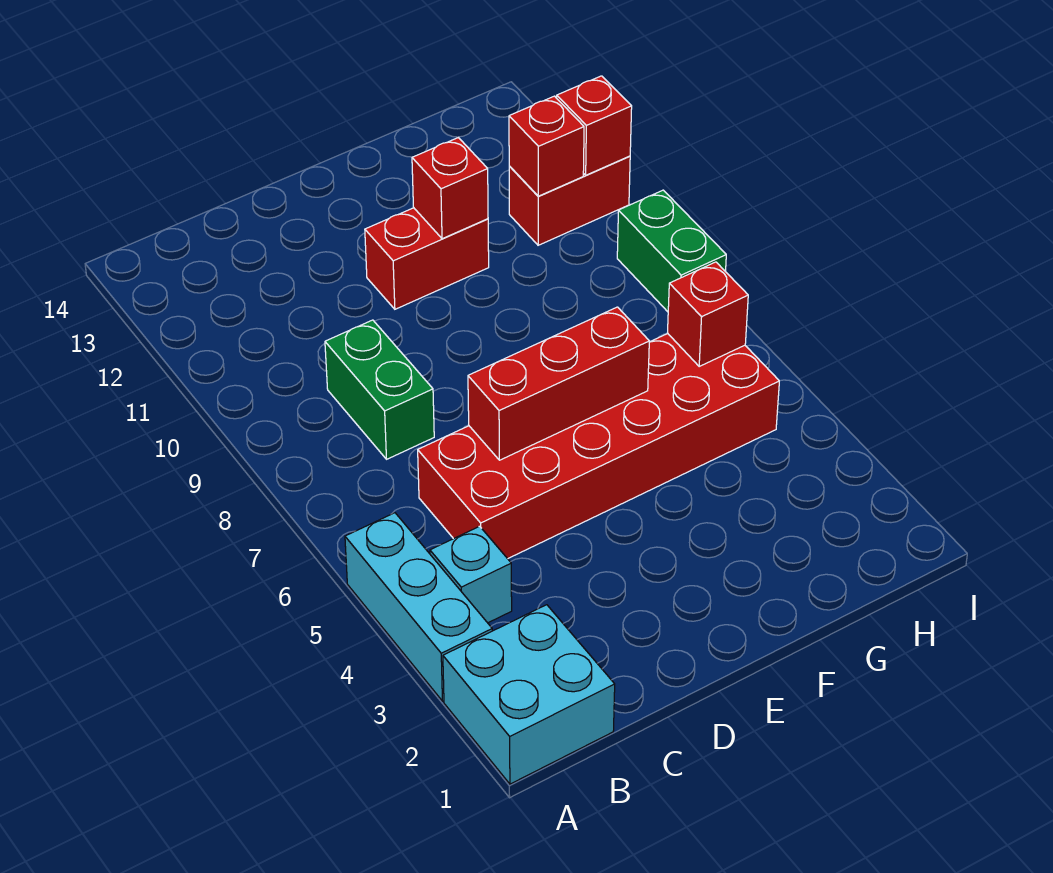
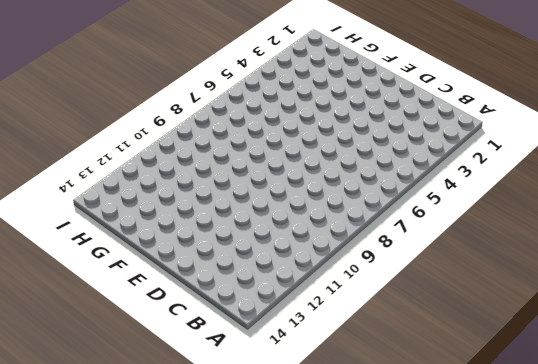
none -> cyan brick A1:B2 level 1
none -> cyan brick A3:A5 level 1
none -> cyan brick B4 level 1

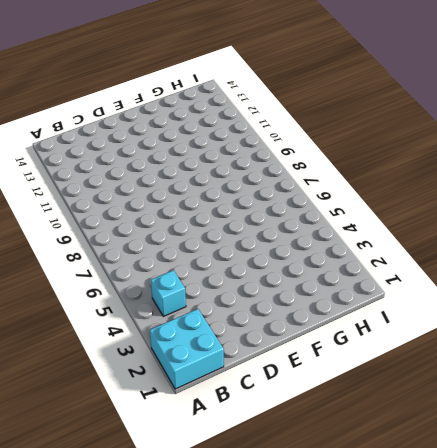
none -> cyan brick A3:A5 level 1
none -> red brick C5:H6 level 1
none -> green brick C8:C9 level 1

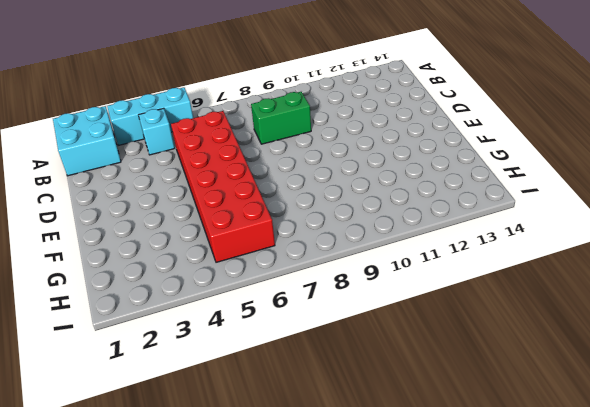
none -> red brick E11:F11 level 1
none -> red brick H11:I11 level 1
none -> green brick I8:I9 level 1

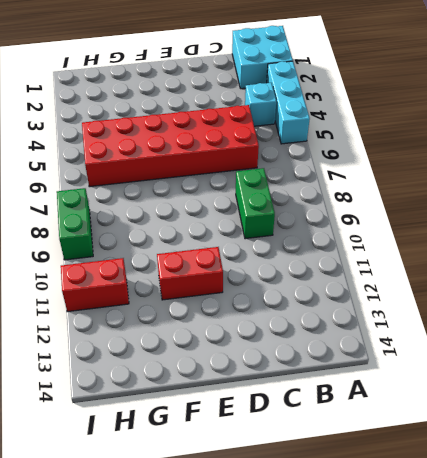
none -> red brick D6:F6 level 2
none -> red brick F11 level 2
none -> red brick H6 level 2

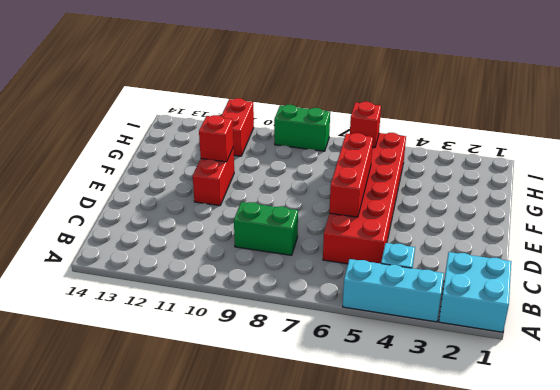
none -> red brick H11 level 2
none -> red brick I11 level 2

